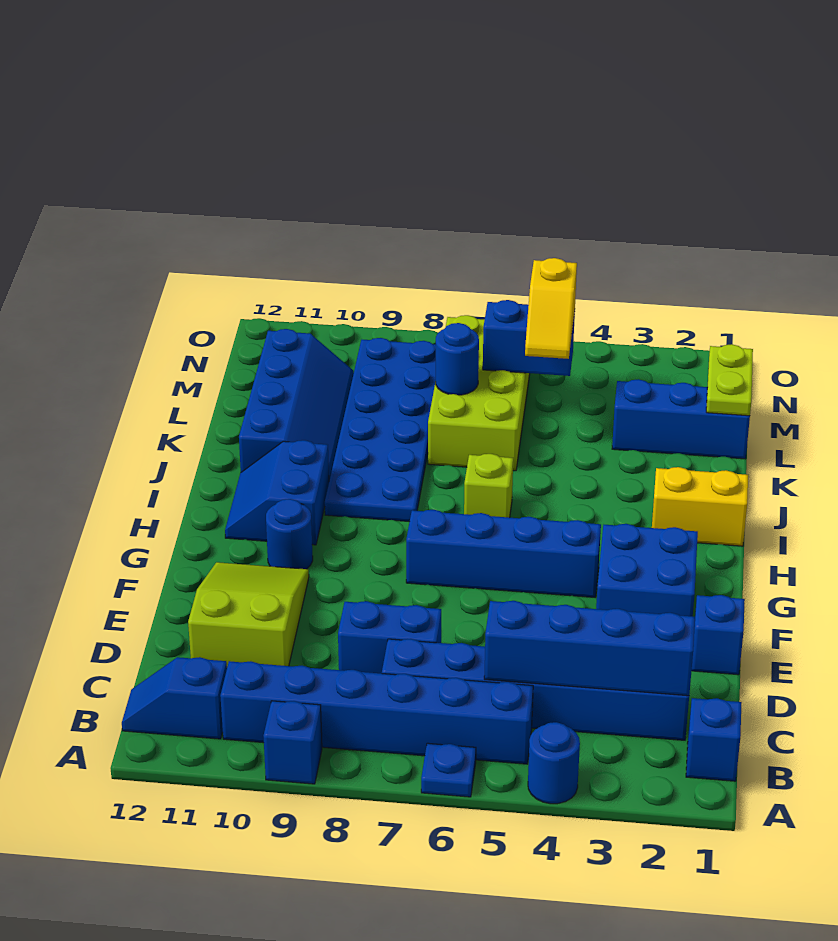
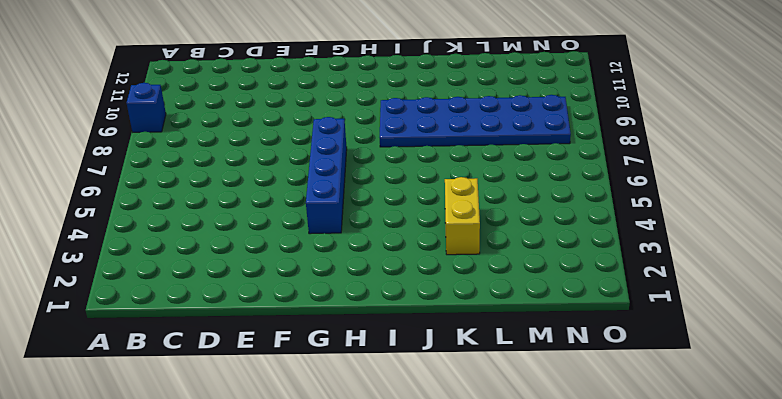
yellow brick K3:K4 level 1 -> yellow brick I1:I2 level 1
none -> blue round brick A4 level 1
none -> blue plate A6 level 1
none -> blue brick B1 level 1

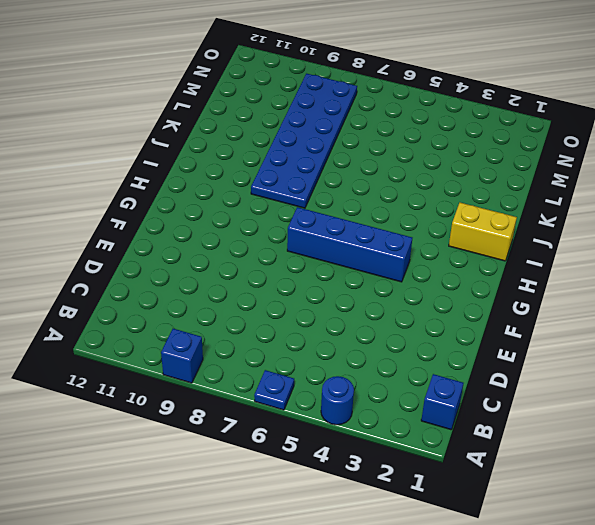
none -> blue brick B5:B10 level 1
none -> blue slope B11:B12 level 1 top 11
none -> blue brick C2:C7 level 1

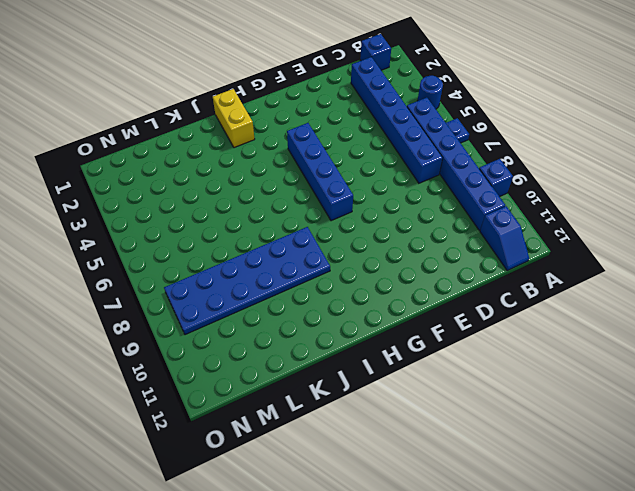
none -> blue brick D7:D8 level 1
none -> lime slope D10:F11 level 1 top D
none -> blue brick E1 level 1

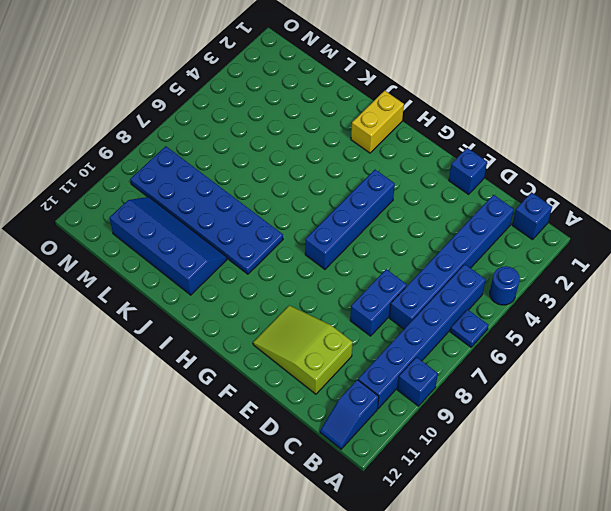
none -> blue brick F2:G3 level 1
none -> blue round brick G10 level 1
none -> blue slope H10:I11 level 1 top 10

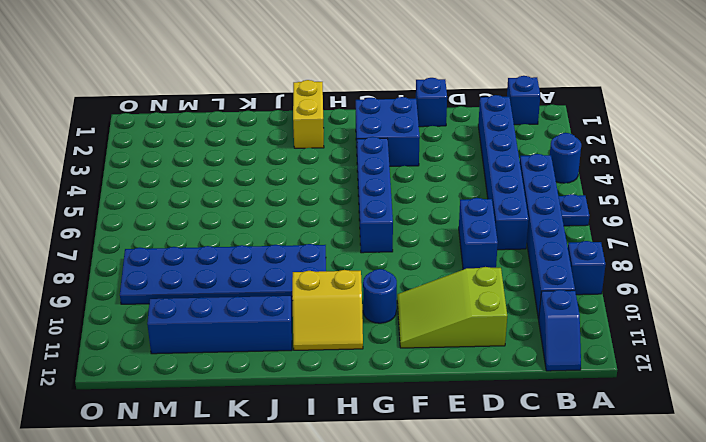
yellow slope H10:I11 level 1 top 10 -> blue slope H10:I11 level 1 top 10
none -> lime brick I6 level 1
none -> lime brick K6:N7 level 1
none -> blue brick L1:L3 level 1

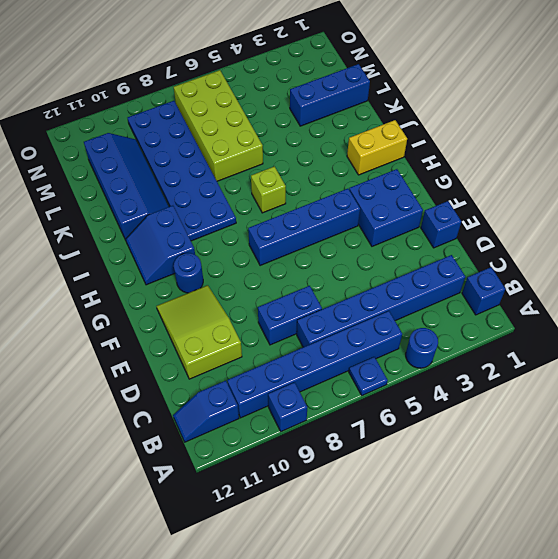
none -> blue brick C2:C5 level 2
none -> lime plate L1:M1 level 2
none -> blue round brick L7 level 2

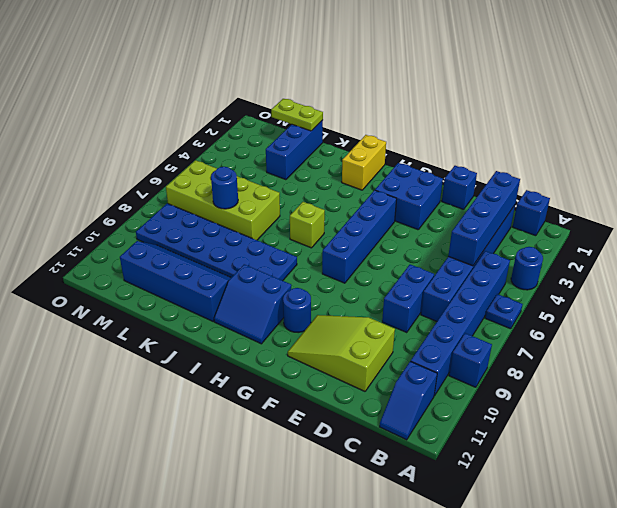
none -> blue brick M5:M6 level 2
none -> yellow slope L5:M5 level 3 top M

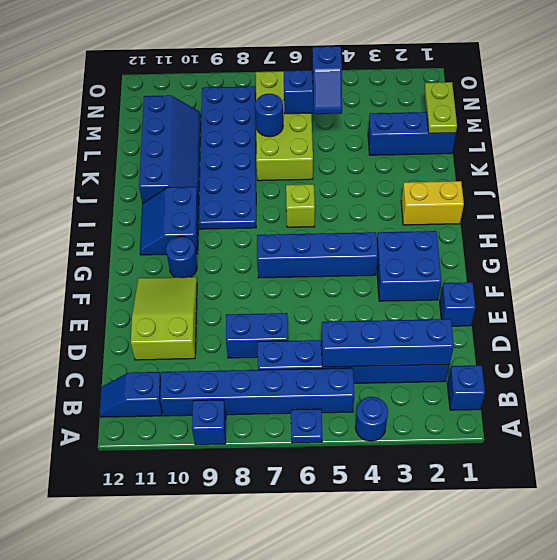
blue slope L5:M5 level 3 top M -> yellow slope L5:M5 level 3 top M

